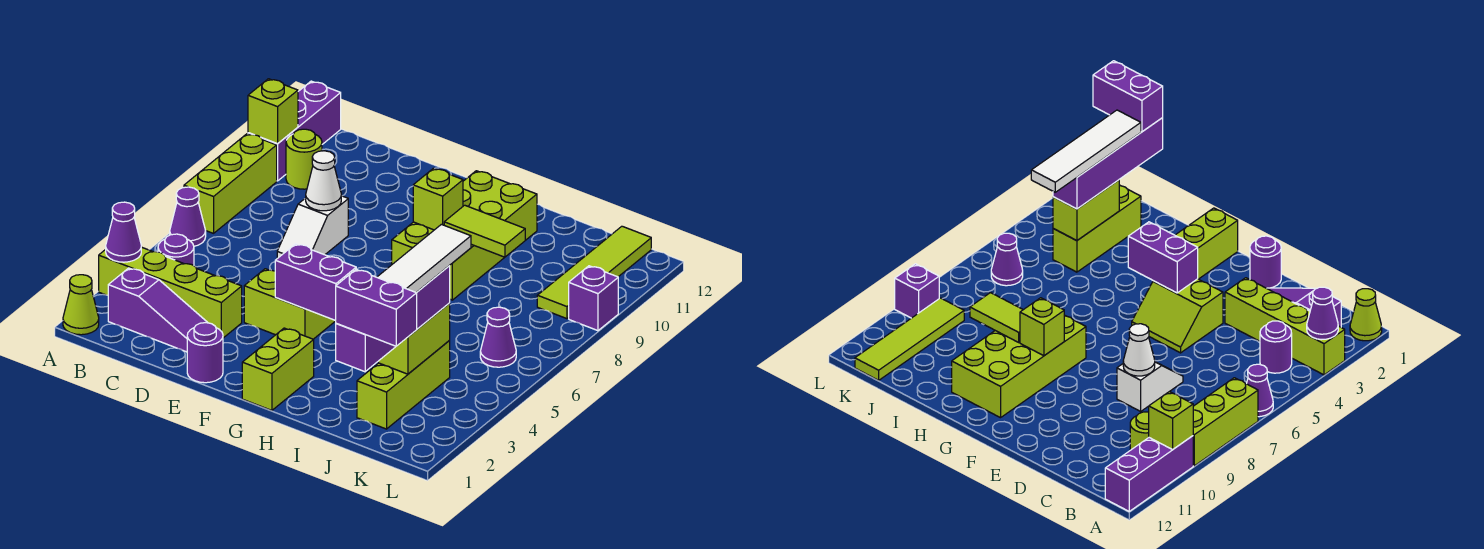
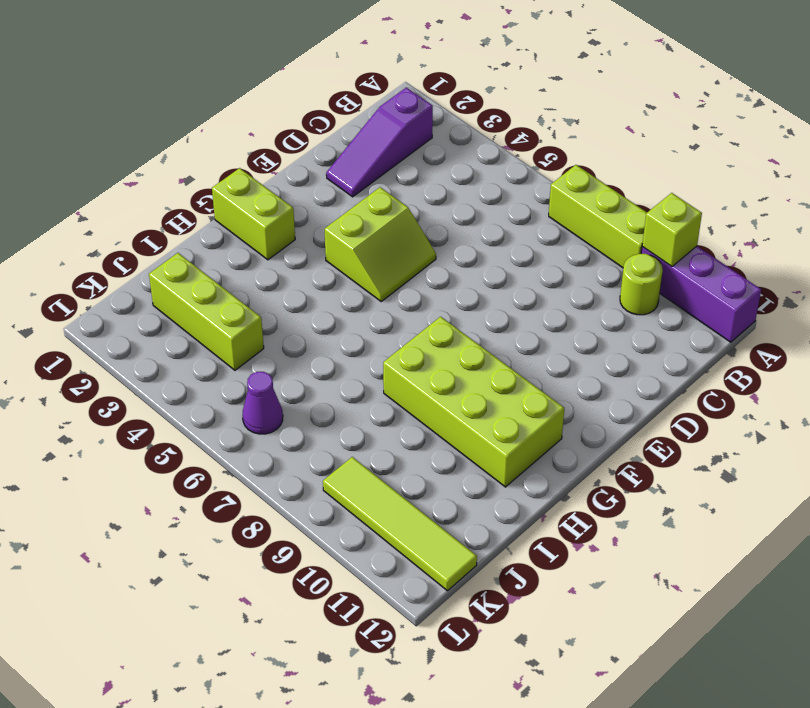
none -> lime cone A1 level 1
none -> lime brick A3:D3 level 1
none -> purple cone A6 level 1

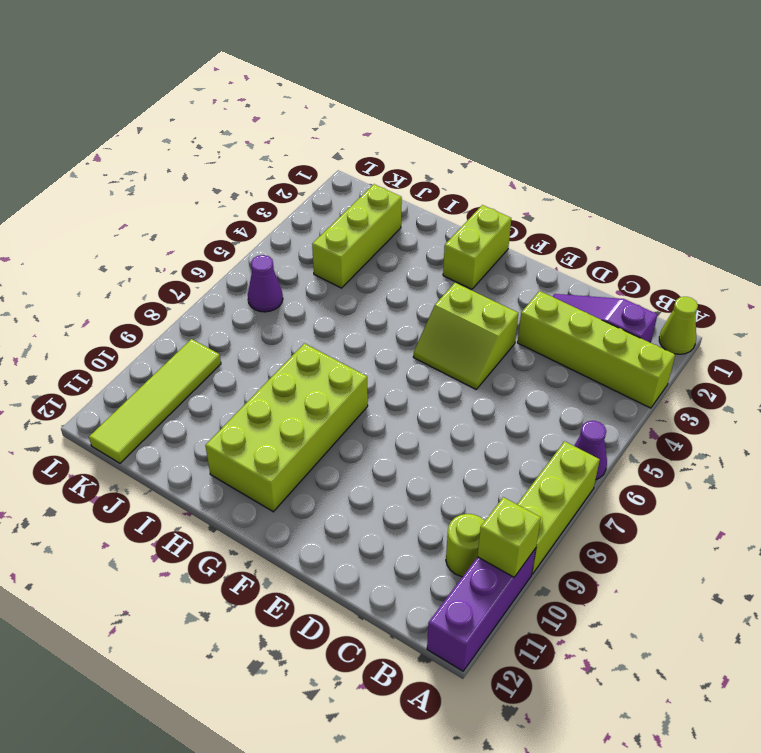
none -> purple round brick B4 level 1
none -> white slope D7:D8 level 1 top 8
none -> purple round brick E1 level 1

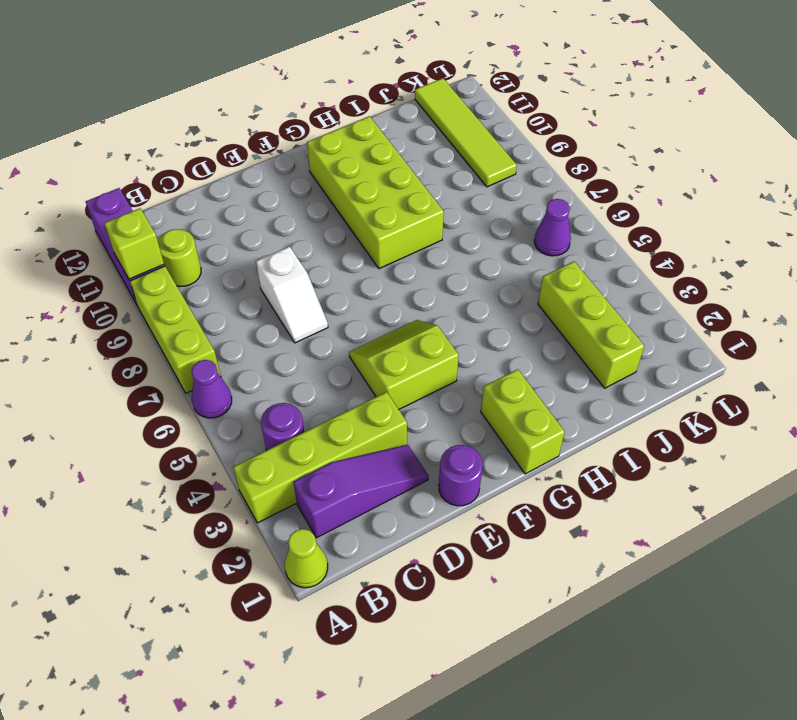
none -> purple brick L9 level 1
none -> purple cone A3 level 2
none -> white cone D8 level 2

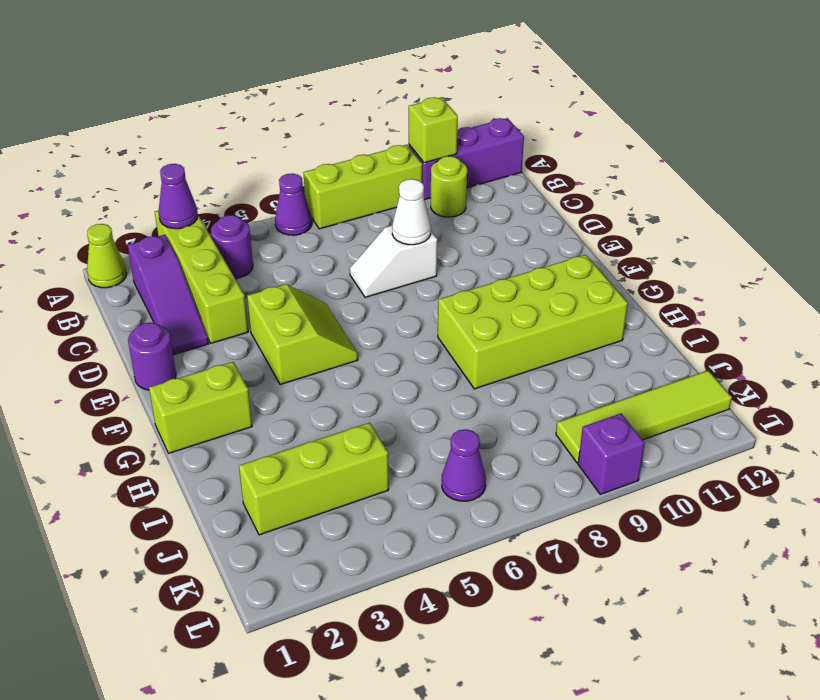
none -> purple brick F4:G4 level 2
none -> lime brick G9 level 2
none -> lime tile H9:I9 level 2

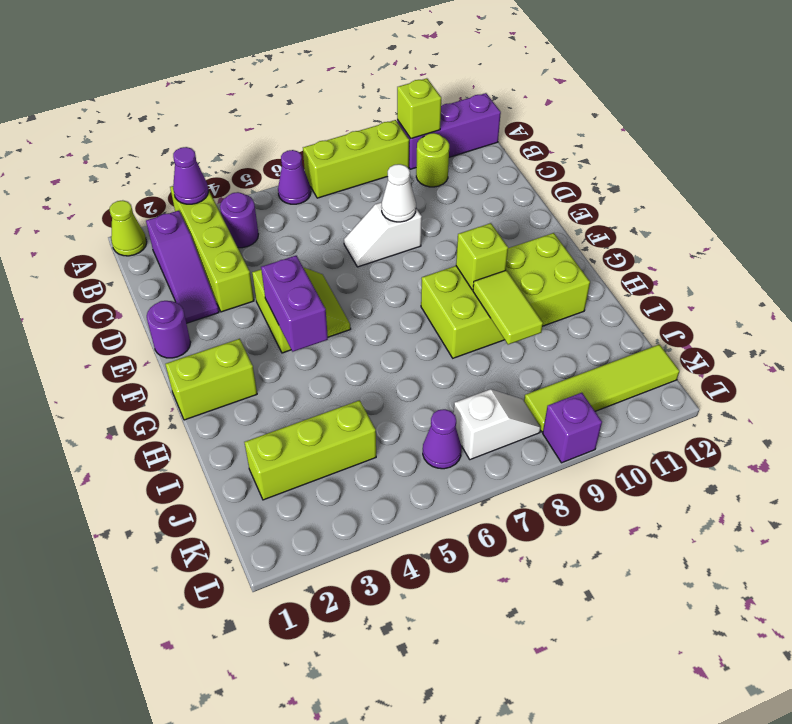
white slope K7:K8 level 1 top 7 -> none
none -> lime brick J3:J4 level 2
none -> purple brick J1:J4 level 3
none -> purple brick J1:K1 level 4

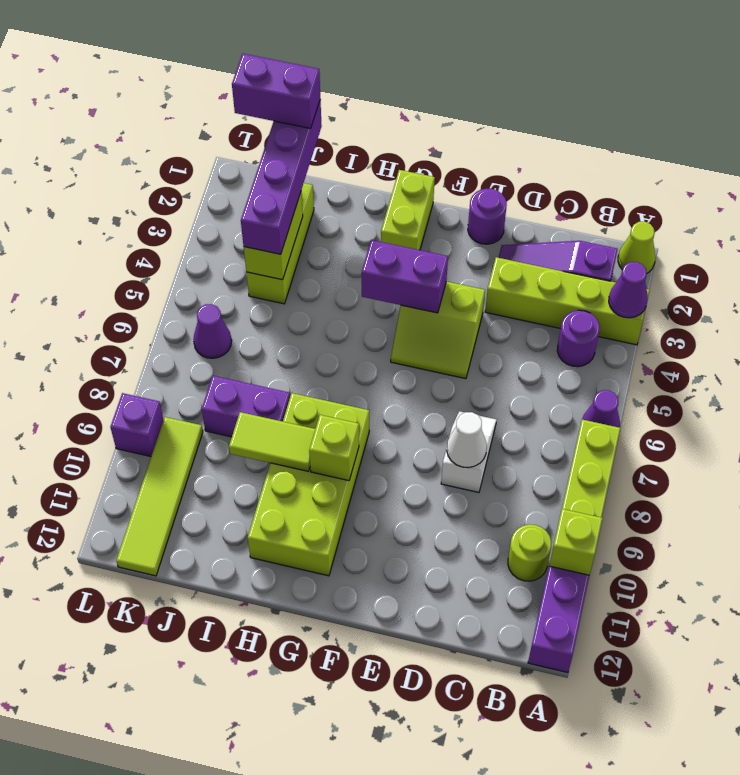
purple brick I8:J8 level 1 -> none
none -> white tile J2:J5 level 4

